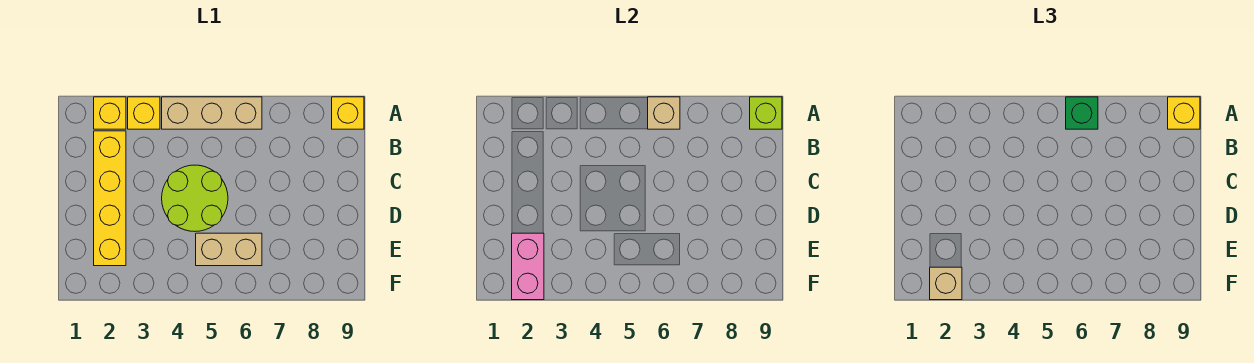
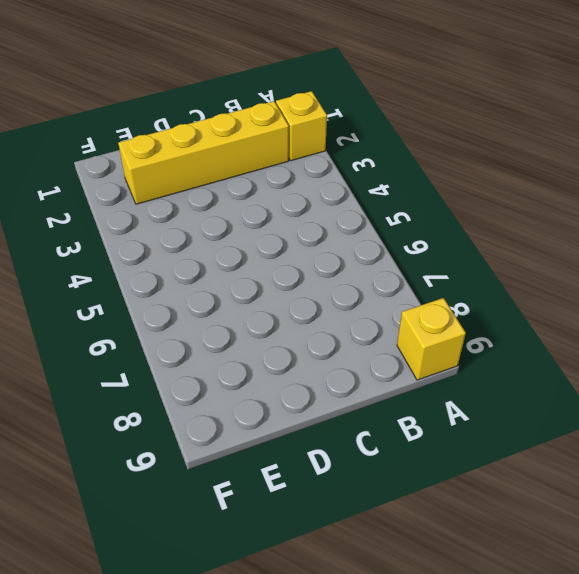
none -> yellow brick A3 level 1
none -> tan brick A4:A6 level 1
none -> lime round brick C4:D5 level 1

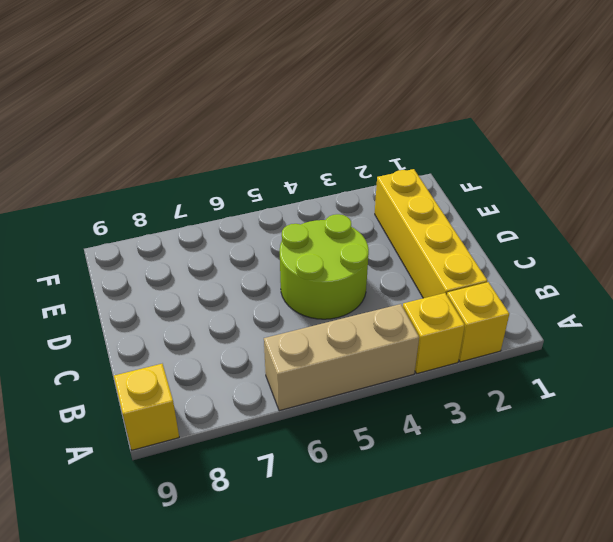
none -> tan brick E5:E6 level 1
none -> tan brick A6 level 2
none -> lime brick A9 level 2

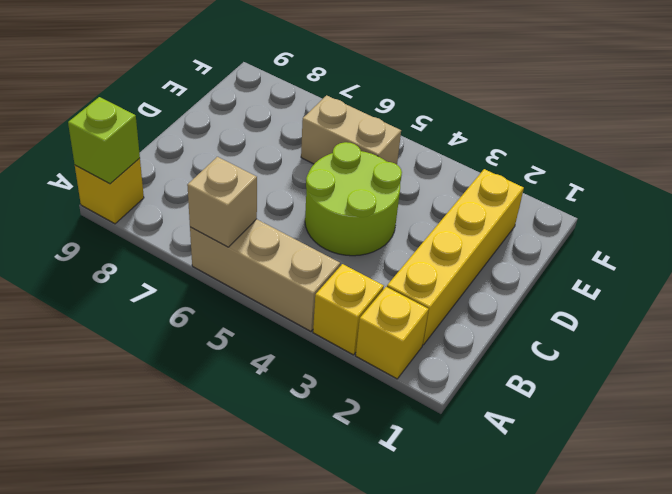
none -> pink brick E2:F2 level 2
none -> green brick A6 level 3
none -> yellow brick A9 level 3

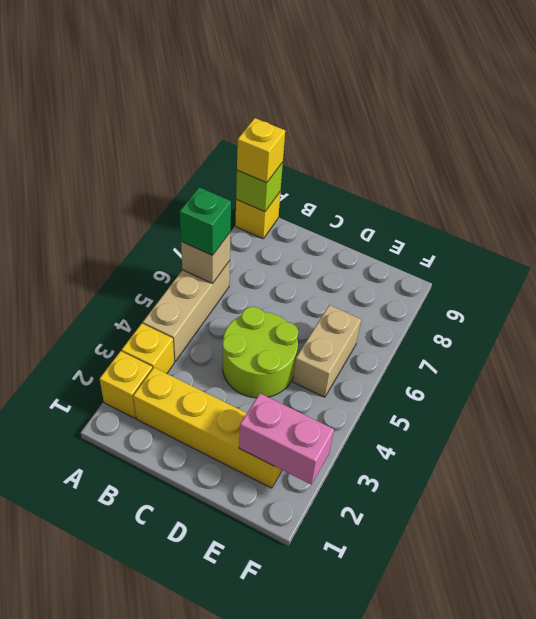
none -> tan brick F2 level 3

